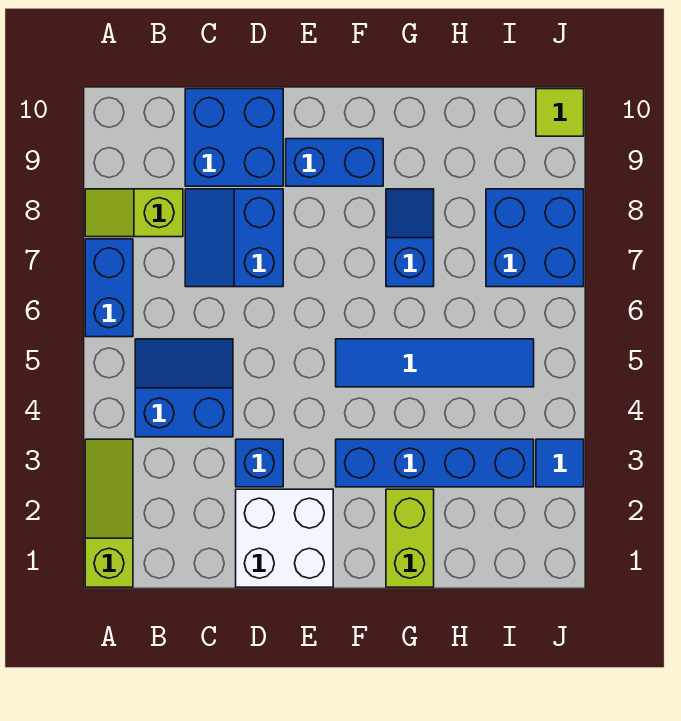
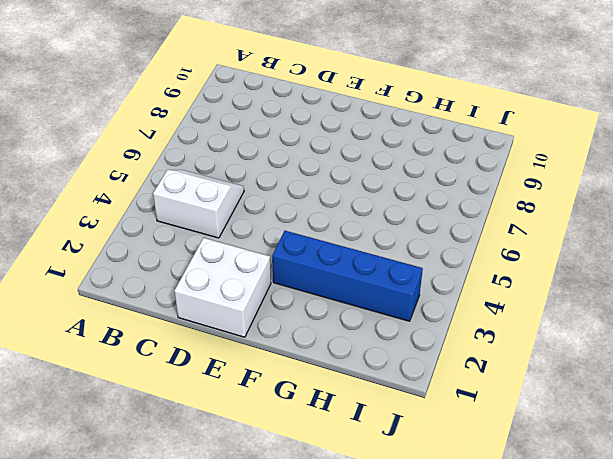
white slope B4:C5 level 1 top 4 -> blue slope B4:C5 level 1 top 4
none -> lime slope A1:A3 level 1 top 1
none -> blue brick A6:A7 level 1
none -> lime slope A8:B8 level 1 top B

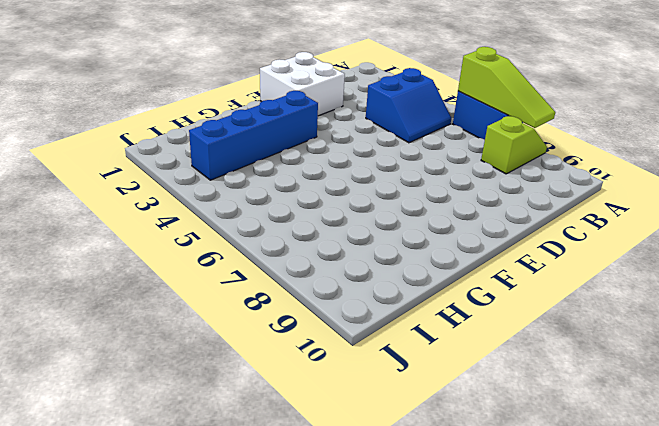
lime slope A6:A8 level 2 top 6 -> lime slope A1:A3 level 1 top 1
none -> blue slope C7:D8 level 1 top D
none -> blue brick C9:D10 level 1
none -> blue brick D3 level 1

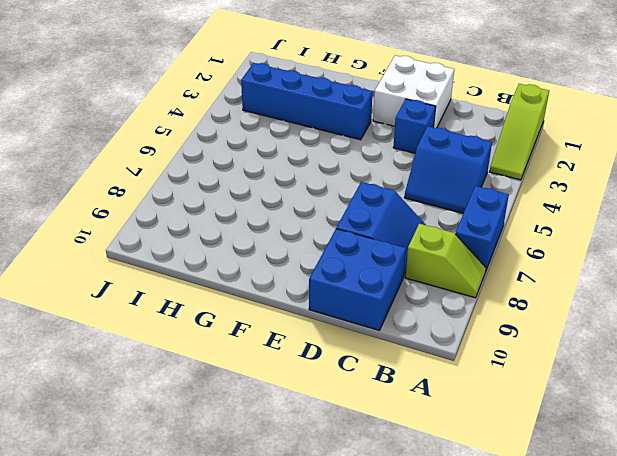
none -> blue brick E9:F9 level 1
none -> blue tile F5:I5 level 1
none -> lime brick G1:G2 level 1

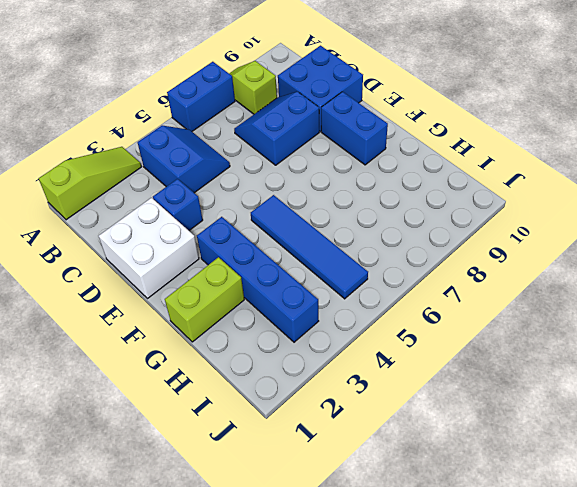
none -> blue slope G7:G8 level 1 top 7
none -> blue brick I7:J8 level 1
none -> blue tile J3 level 1

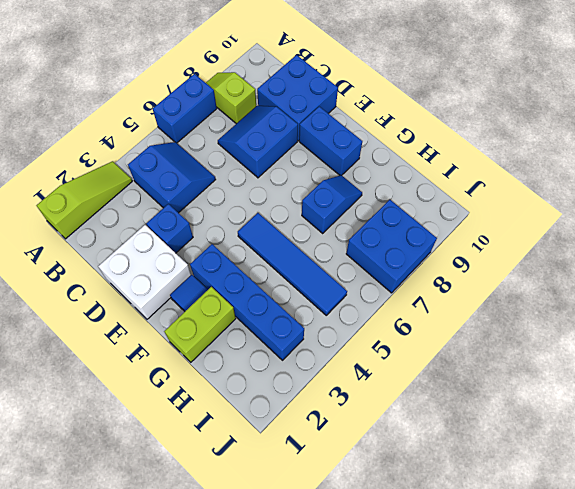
blue tile F2 level 1 -> blue tile J3 level 1
none -> lime tile J10 level 1

